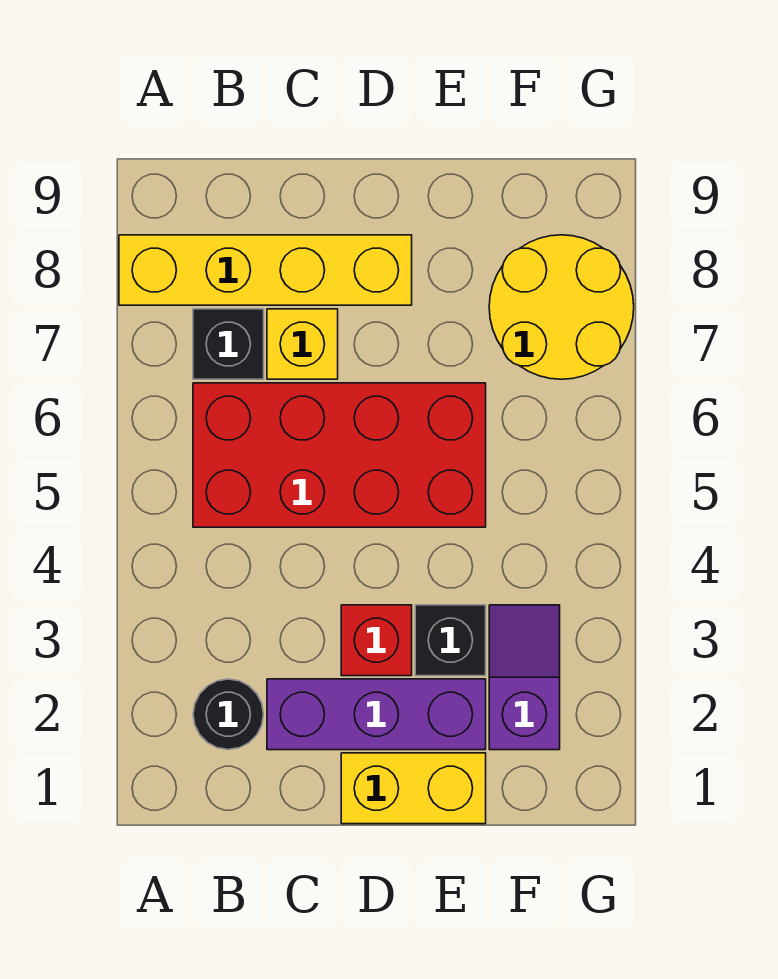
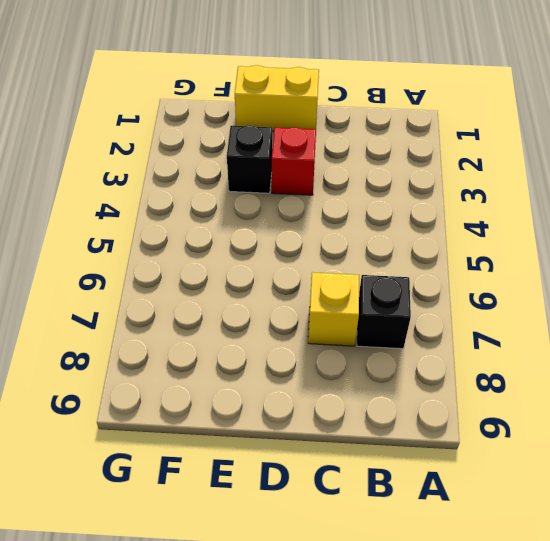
none -> yellow brick A8:D8 level 1
none -> black round brick B2 level 1

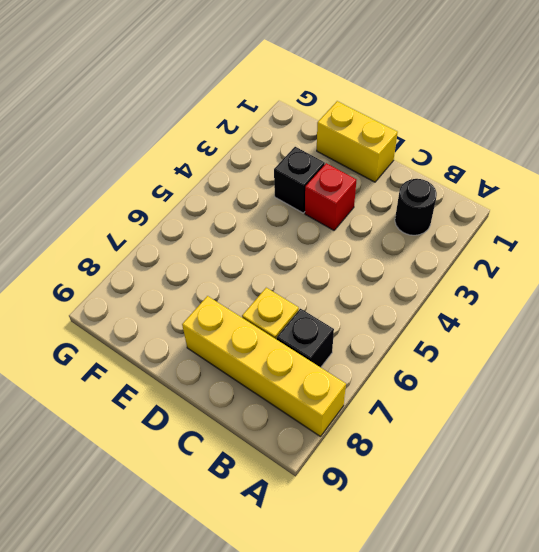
none -> red brick B5:E6 level 1
none -> purple brick C2:E2 level 1

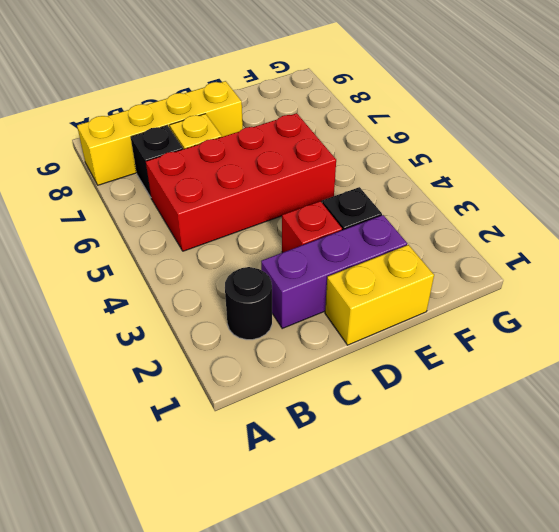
none -> purple slope F2:F3 level 1 top 2
none -> yellow round brick F7:G8 level 1

